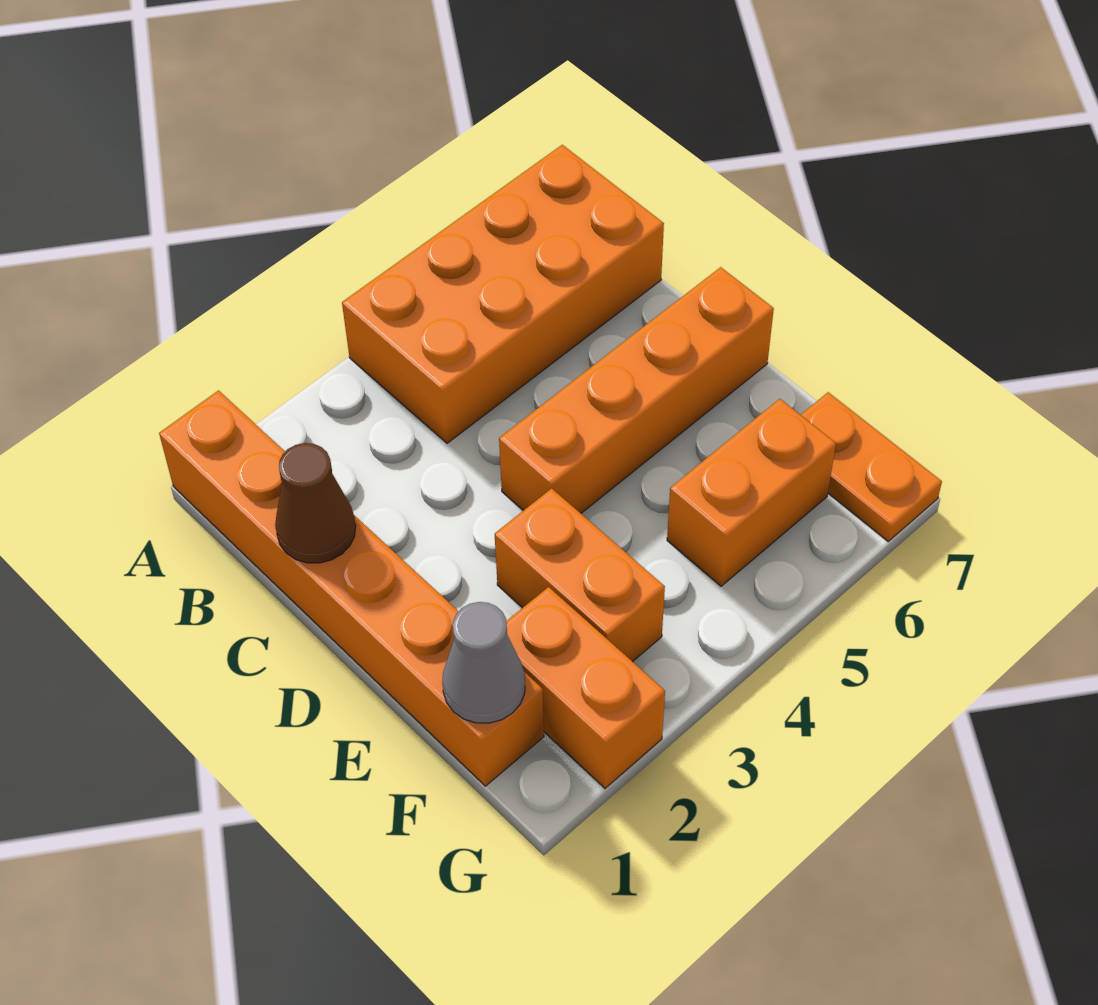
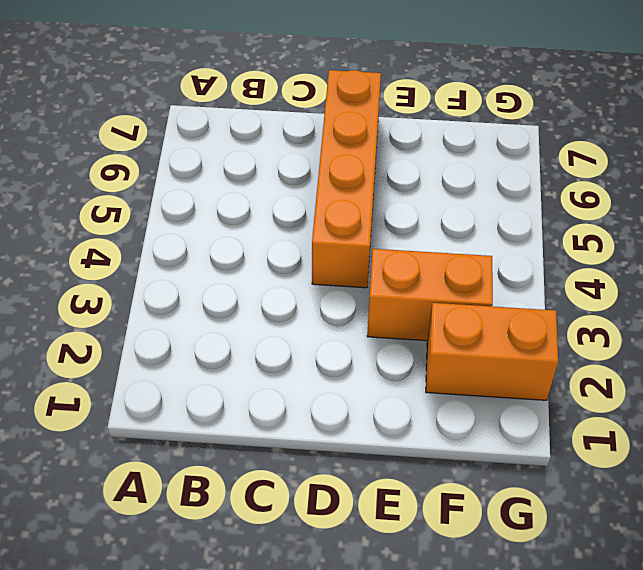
none -> orange brick A1:F1 level 1
none -> orange brick A4:B7 level 1

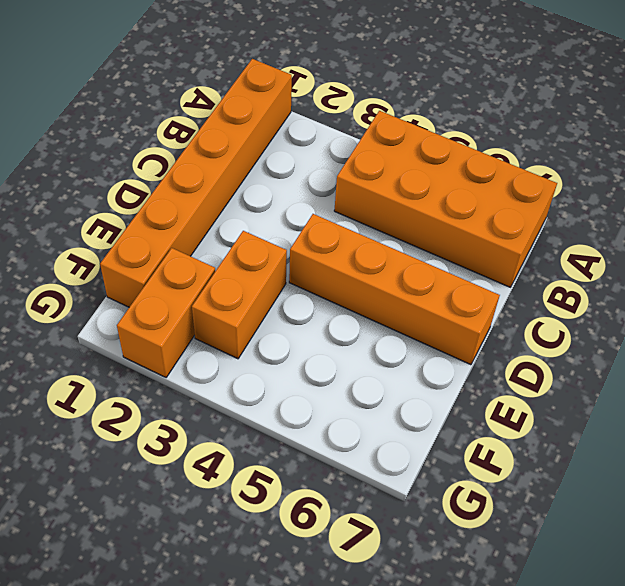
none -> orange brick F5:F6 level 1
none -> orange plate F7:G7 level 1

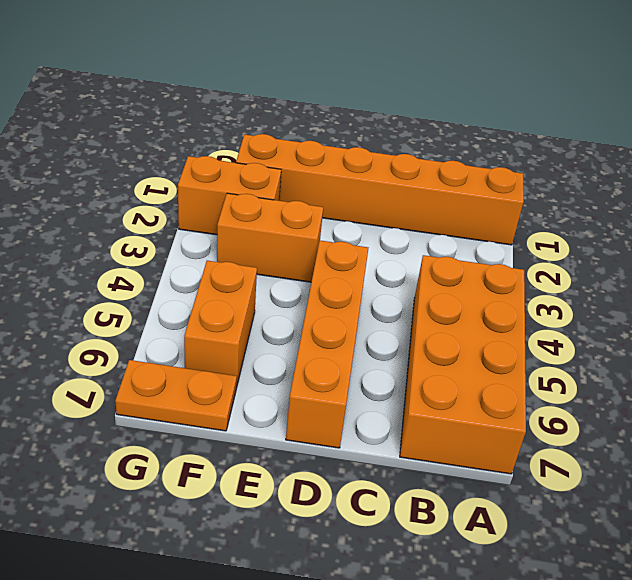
none -> brown cone C1 level 2
none -> grey cone F1 level 2

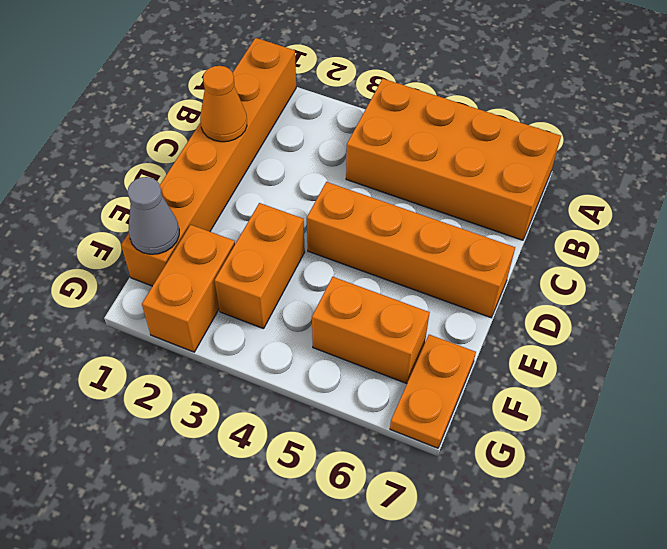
orange cone C1 level 2 -> brown cone C1 level 2

